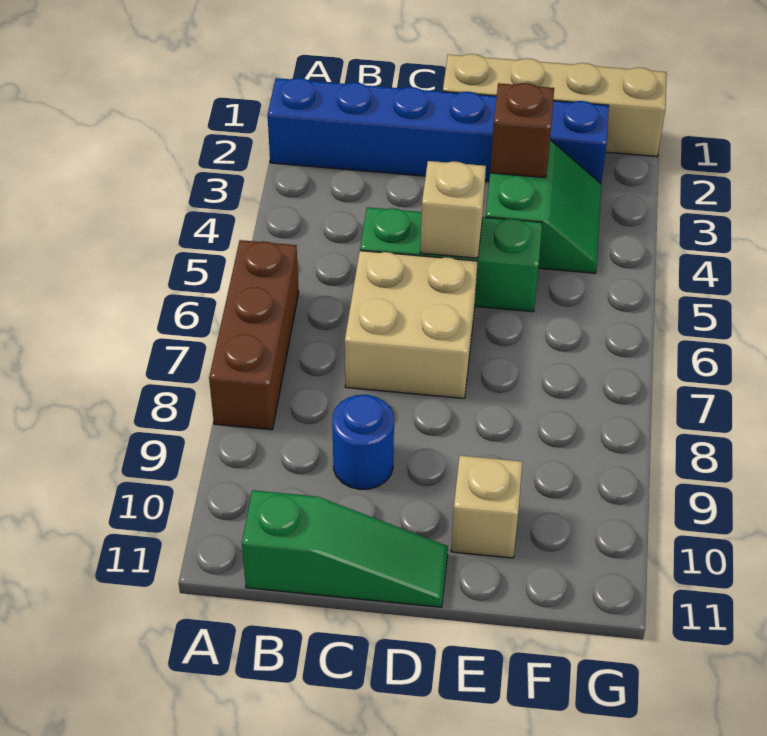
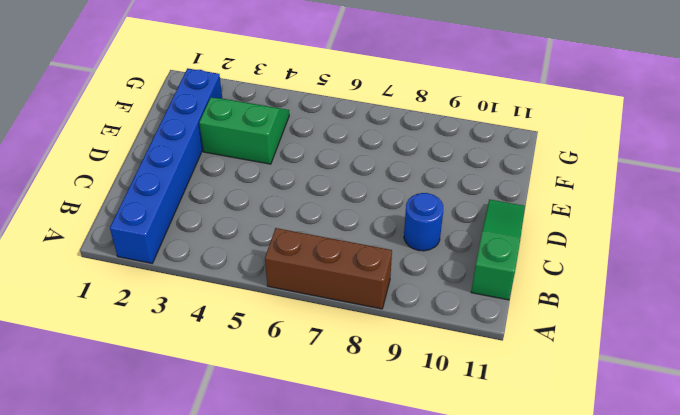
none -> green brick C5:E5 level 1
none -> tan brick C6:D7 level 1

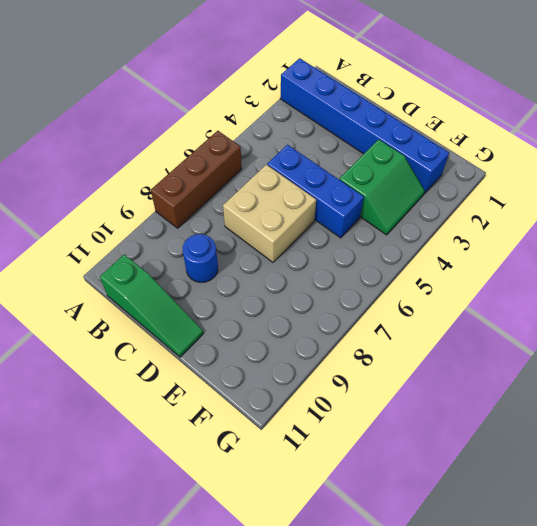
blue brick C5:E5 level 1 -> green brick C5:E5 level 1
none -> tan brick D1:G1 level 1
none -> tan brick E10 level 1

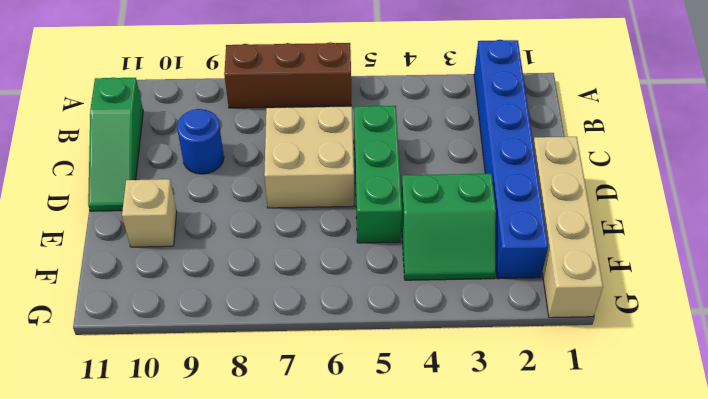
none -> tan brick D5 level 2
none -> brown brick E3 level 2

